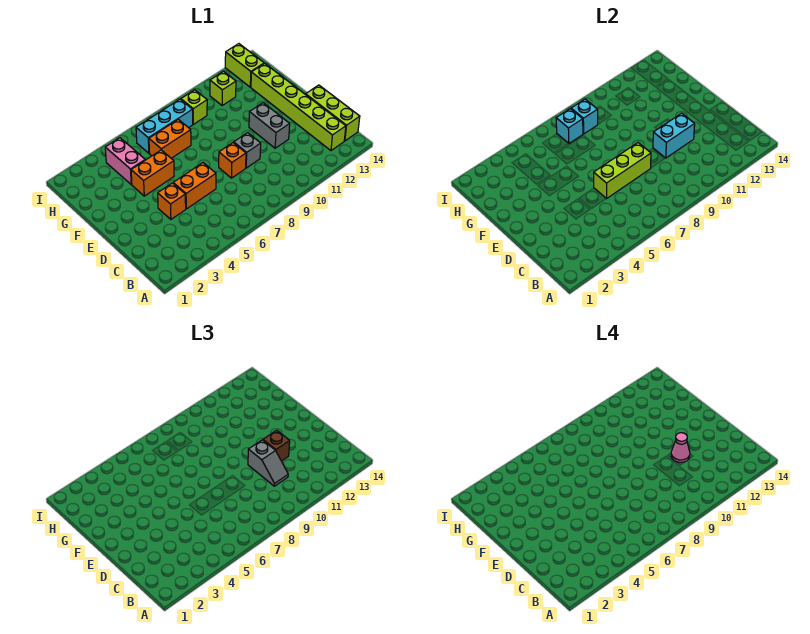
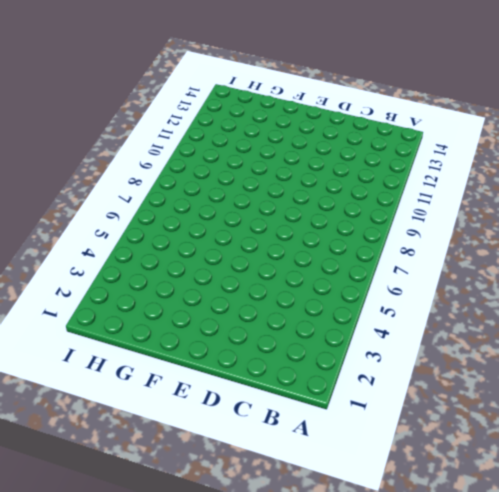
none -> lime brick B13:G13 level 1
none -> lime brick B14:D14 level 1
none -> orange brick D4 level 1

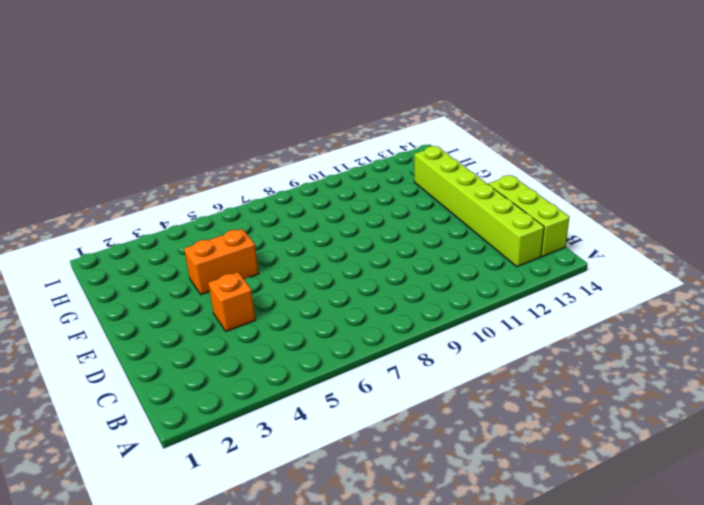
none -> orange brick D5:D6 level 1
none -> orange brick D8 level 1
none -> grey brick D9 level 1

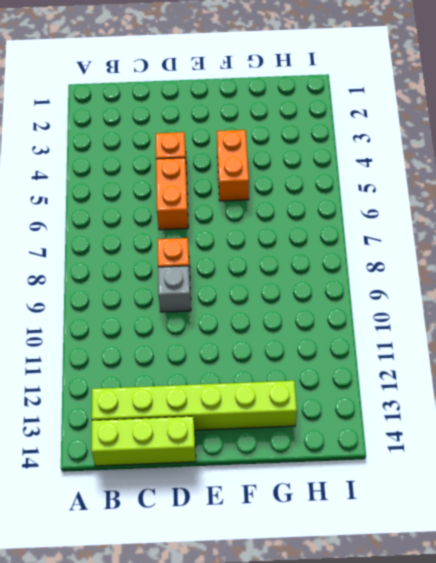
none -> grey brick D11:E11 level 1
none -> pink brick G4:H4 level 1
none -> orange brick G6:G7 level 1

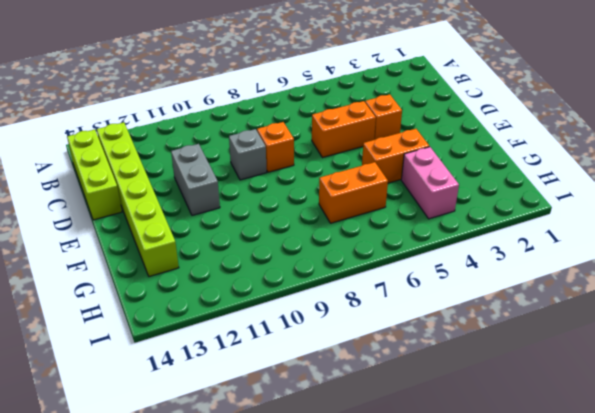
none -> cyan brick H6:H8 level 1
none -> lime brick H9 level 1
none -> lime brick H11 level 1

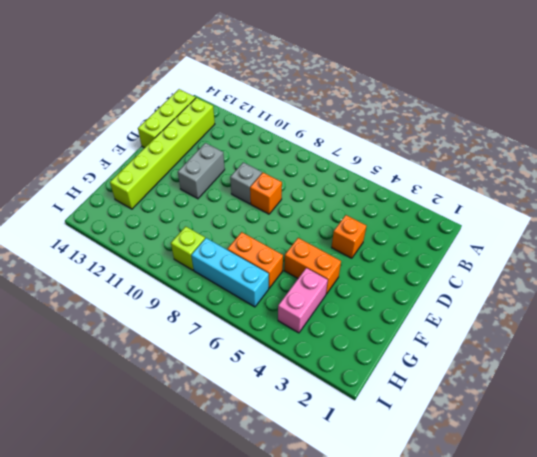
none -> orange brick D5:D6 level 1
none -> lime brick H11 level 1
none -> lime brick H13:I13 level 1

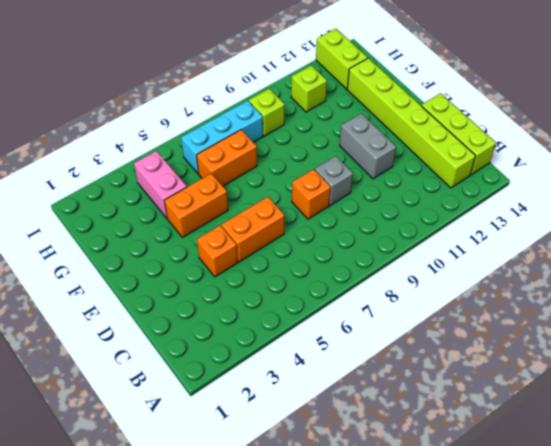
none -> lime brick D6:D8 level 2
none -> cyan brick D10:D11 level 2
none -> cyan brick H7 level 2

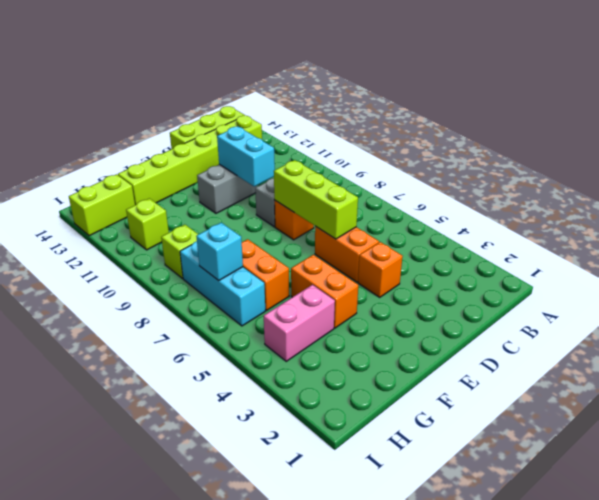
none -> cyan brick H8 level 2
none -> grey slope C10:D10 level 3 top D
none -> brown brick D11 level 3

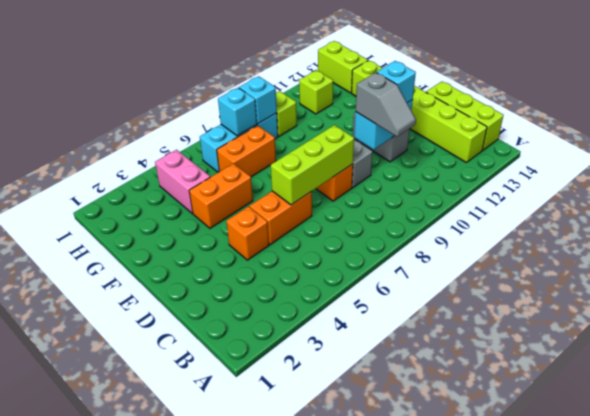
cyan brick D11 level 3 -> brown brick D11 level 3
none -> pink cone D11 level 4

